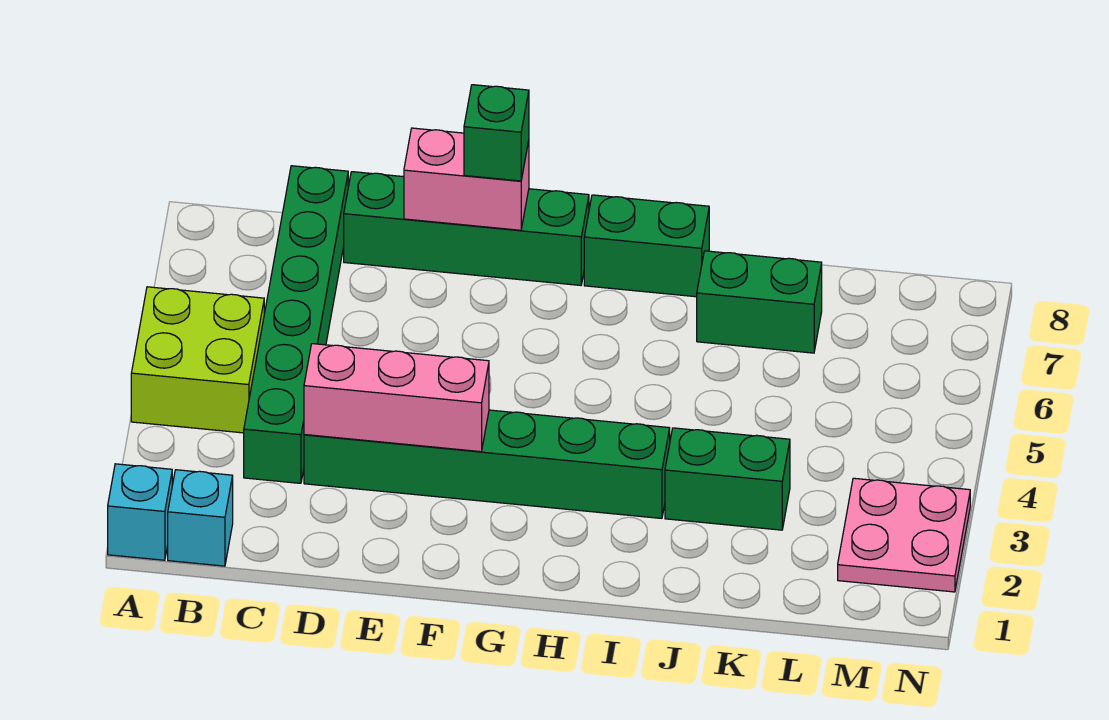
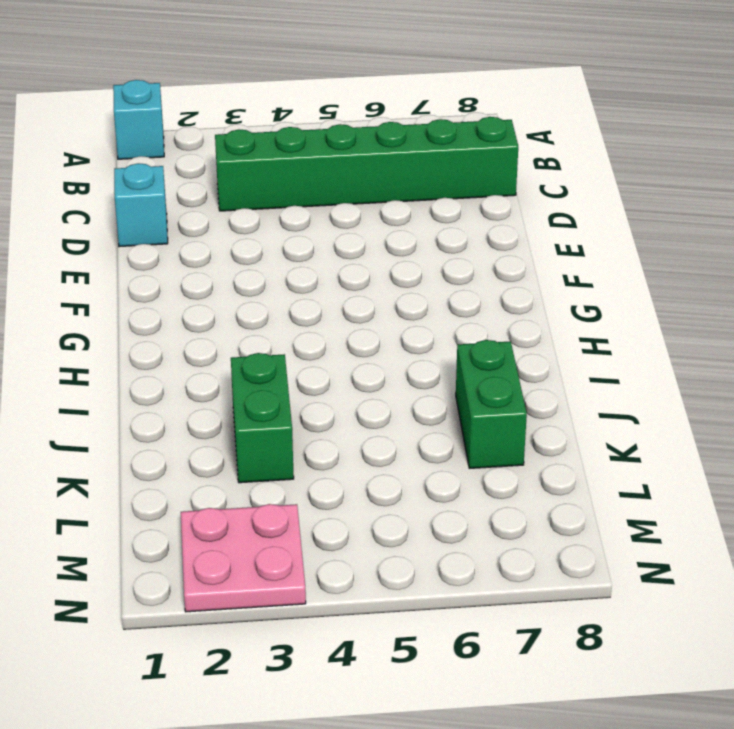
cyan brick D1 level 1 -> cyan brick B1 level 1
none -> lime brick A4:B5 level 1
none -> green brick D3:I3 level 1
none -> green brick D8:G8 level 1

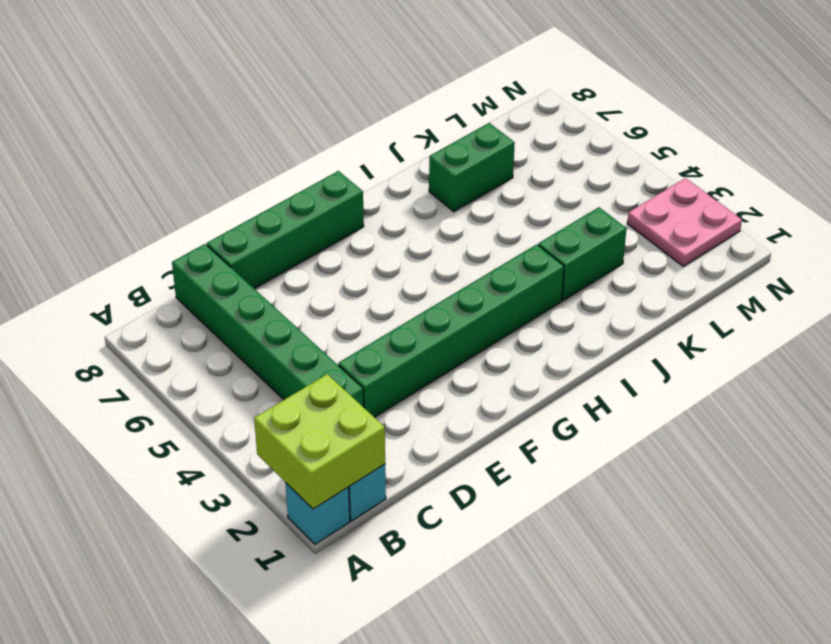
lime brick A1:B2 level 2 -> lime brick A4:B5 level 1
none -> green brick H8:I8 level 1
none -> pink brick D3:F3 level 2
none -> pink brick E8:F8 level 2

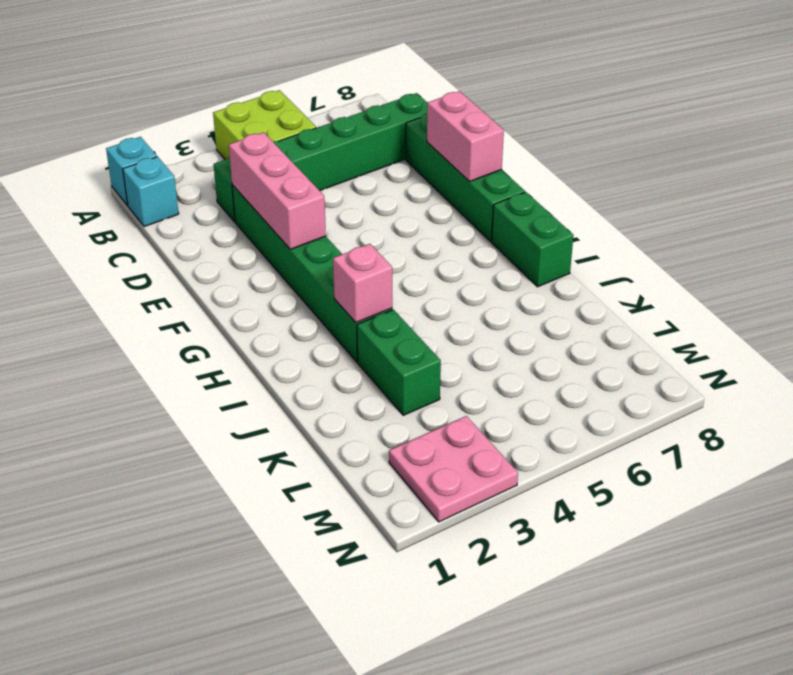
pink brick I3 level 2 -> none
none -> green brick J7:K7 level 1
none -> green brick F8 level 3

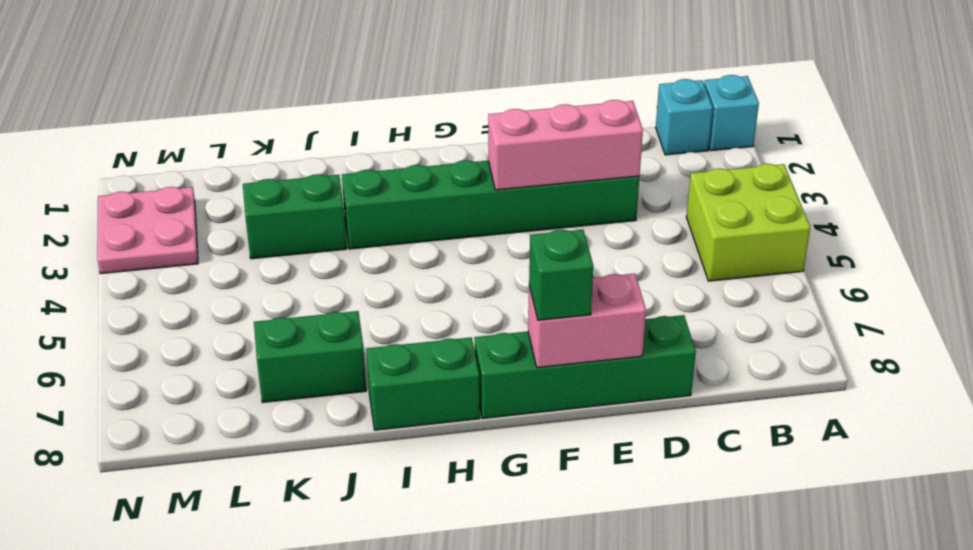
none -> green brick C3:C8 level 1

